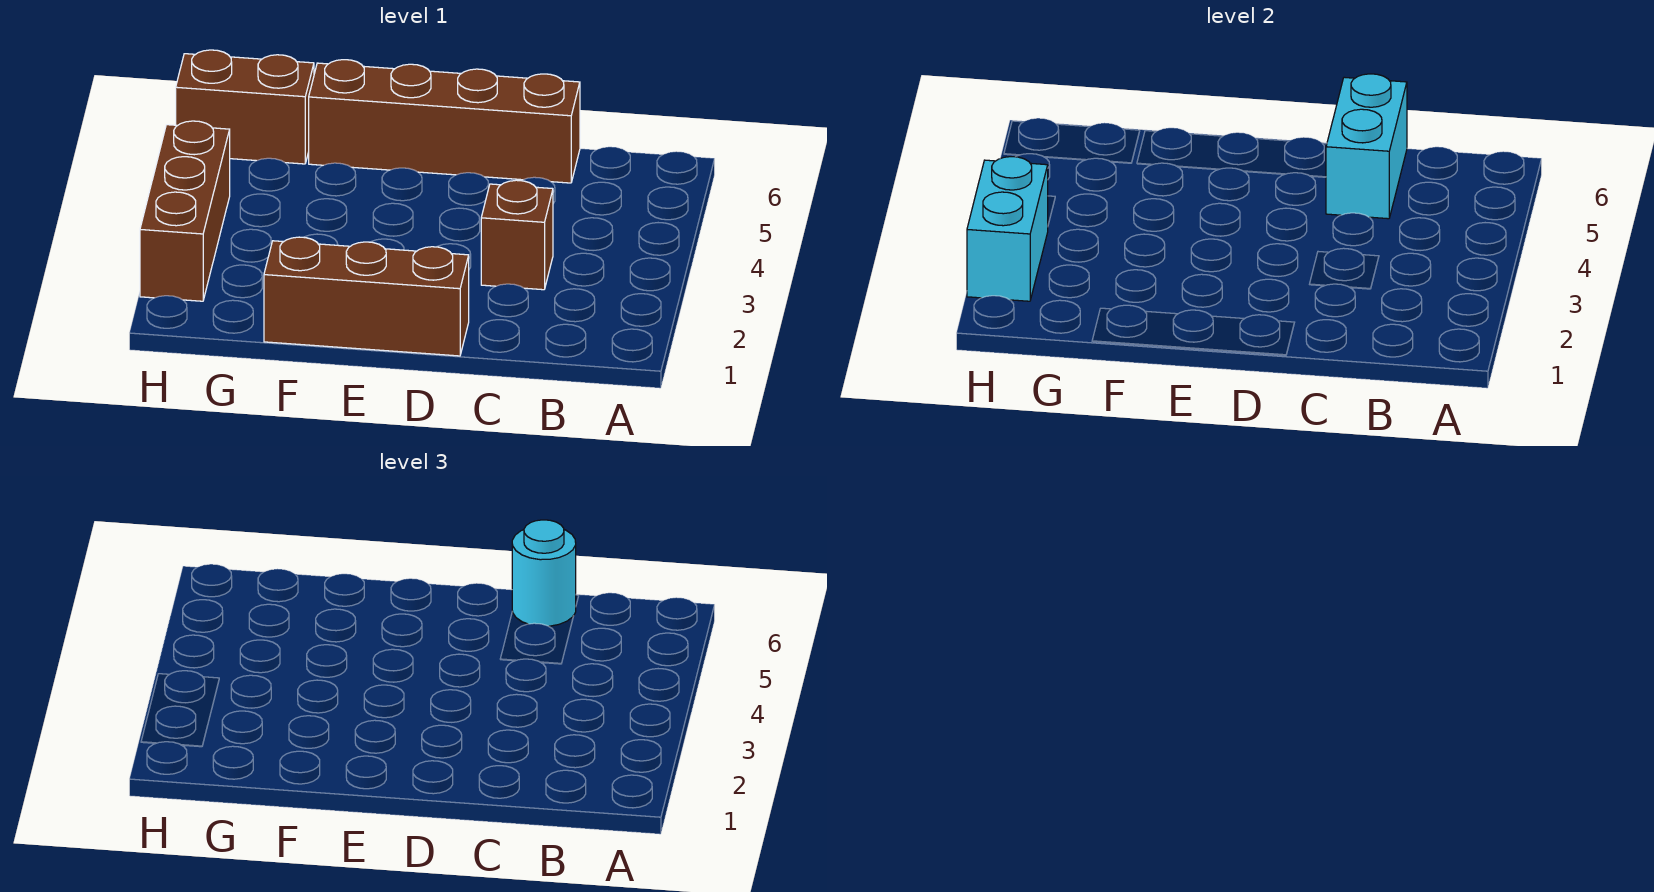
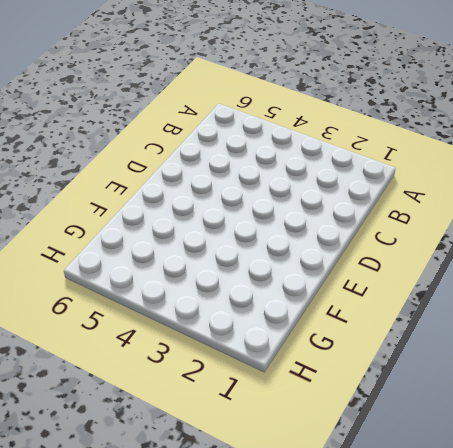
none -> brown brick C3 level 1
none -> brown brick C6:F6 level 1

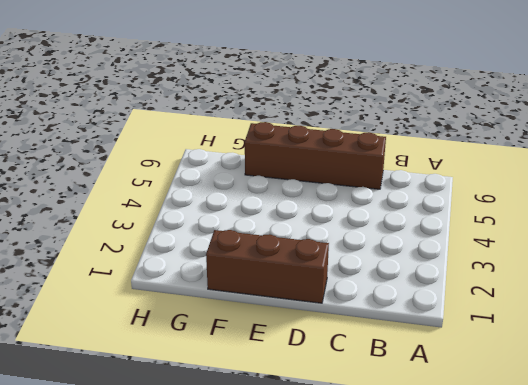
none -> brown brick C3 level 1
none -> brown brick G6:H6 level 1

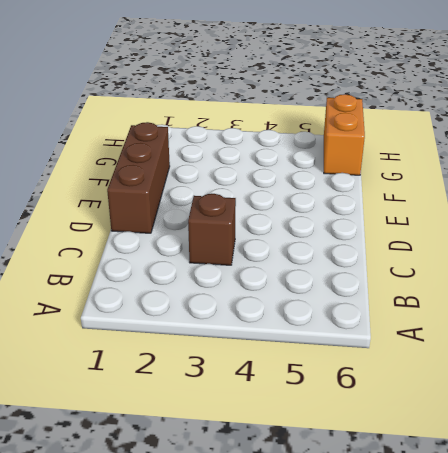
orange brick G6:H6 level 1 -> brown brick G6:H6 level 1
none -> brown brick C6:F6 level 1
none -> brown brick H2:H4 level 1

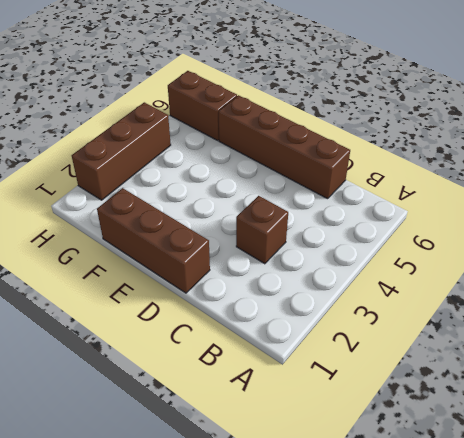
none -> cyan brick C5:C6 level 2
none -> cyan brick H2:H3 level 2

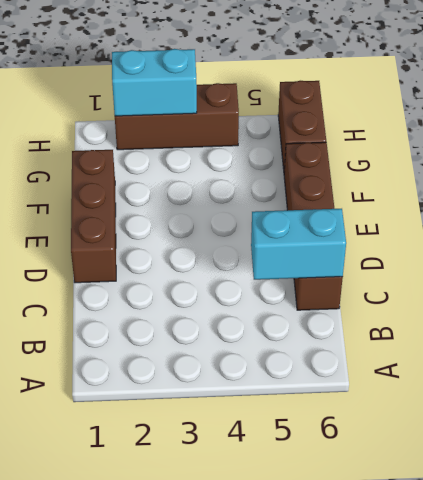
none -> brown brick C3 level 1
none -> cyan round brick C6 level 3

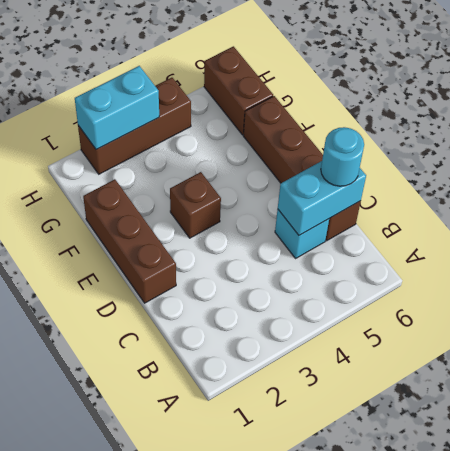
cyan brick C5 level 1 -> none
brown brick E3 level 1 -> brown brick C3 level 1

